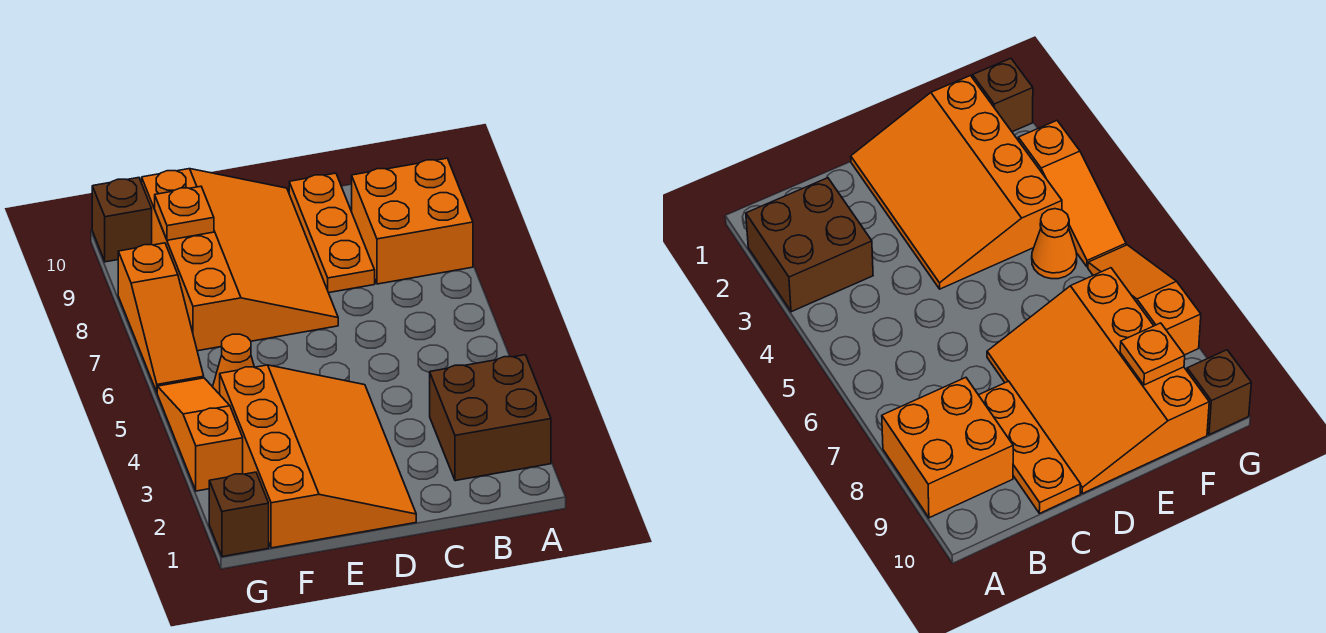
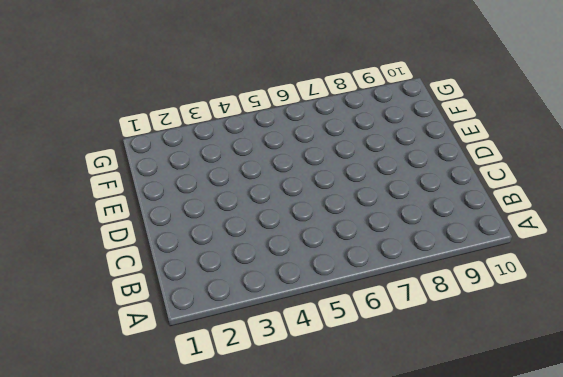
none -> brown brick A2:B3 level 1
none -> orange brick A8:B9 level 1

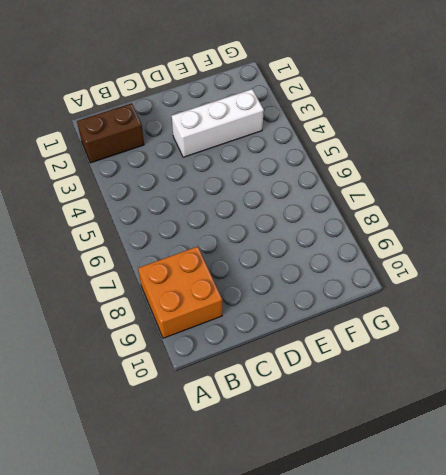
brown brick A2:B2 level 1 -> brown brick A2:B3 level 1
white brick D3:F3 level 1 -> orange slope D1:F4 level 1 top F
none -> orange plate C8:C10 level 1
none -> orange slope D7:F10 level 1 top F

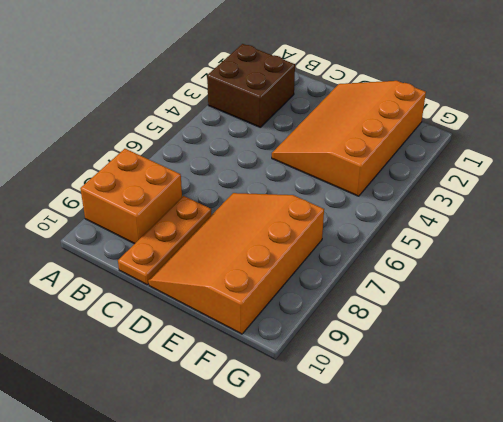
none -> orange cone F5 level 1
none -> brown brick G1 level 1

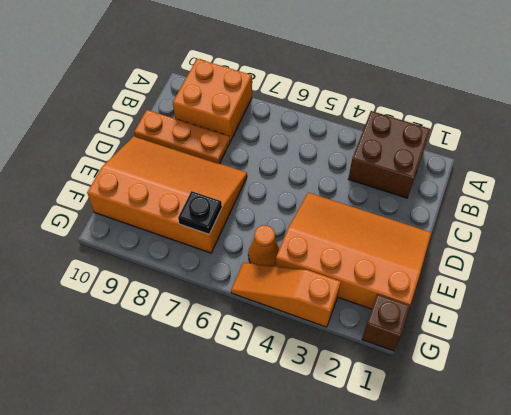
black plate F7 level 2 -> none
none -> orange slope G6:G8 level 1 top 8
none -> brown brick G10 level 1

